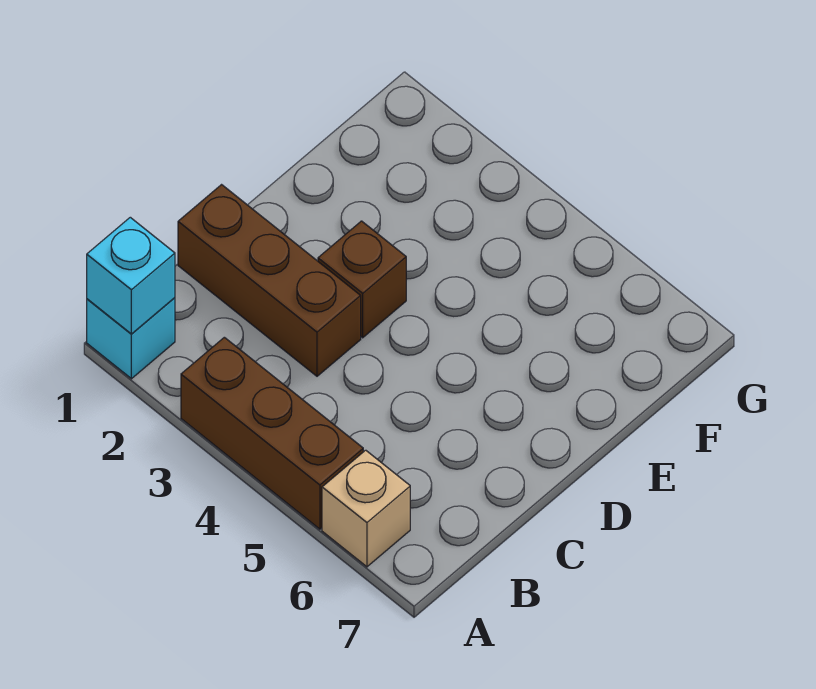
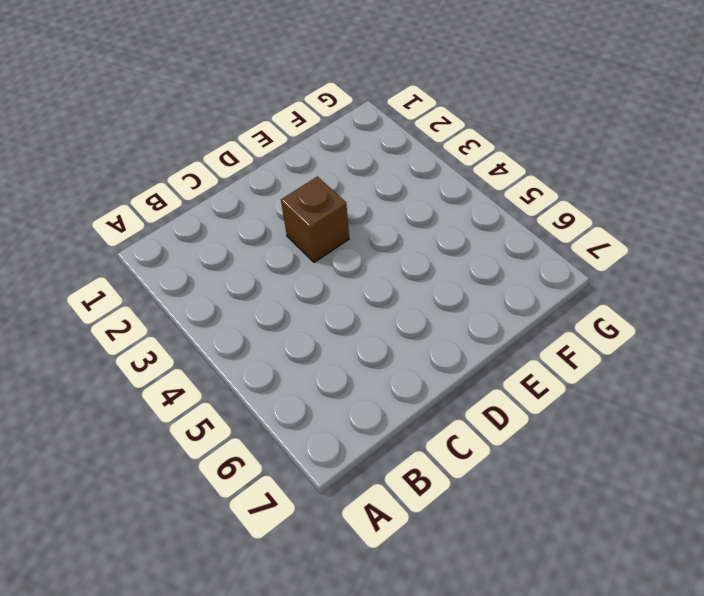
none -> cyan brick A1 level 1
none -> brown brick A3:A5 level 1

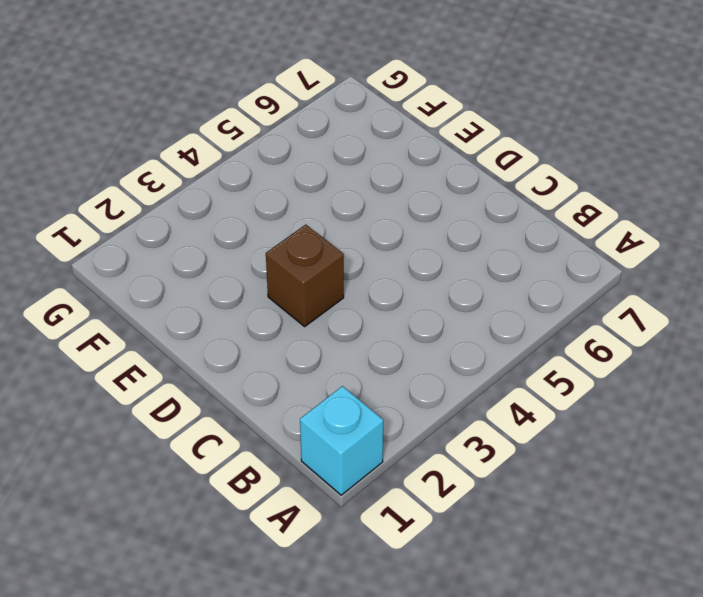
none -> brown brick A3:A5 level 1
none -> tan brick A6 level 1

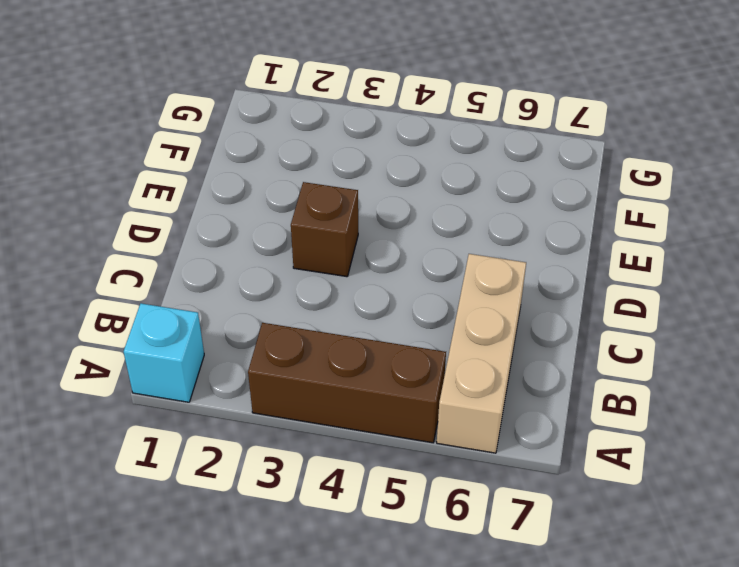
tan brick A6:C6 level 1 -> tan brick A6 level 1
none -> brown brick C1:C3 level 1
none -> cyan brick A1 level 2

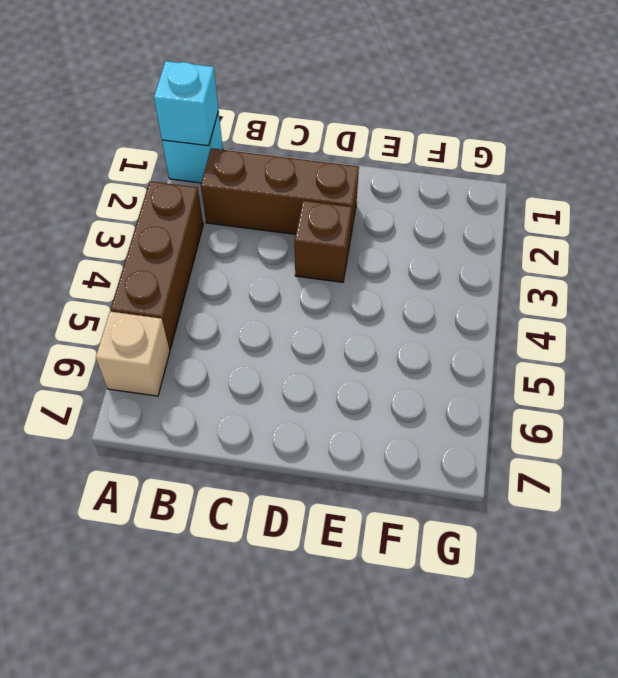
brown brick B2:D2 level 1 -> brown brick C1:C3 level 1

